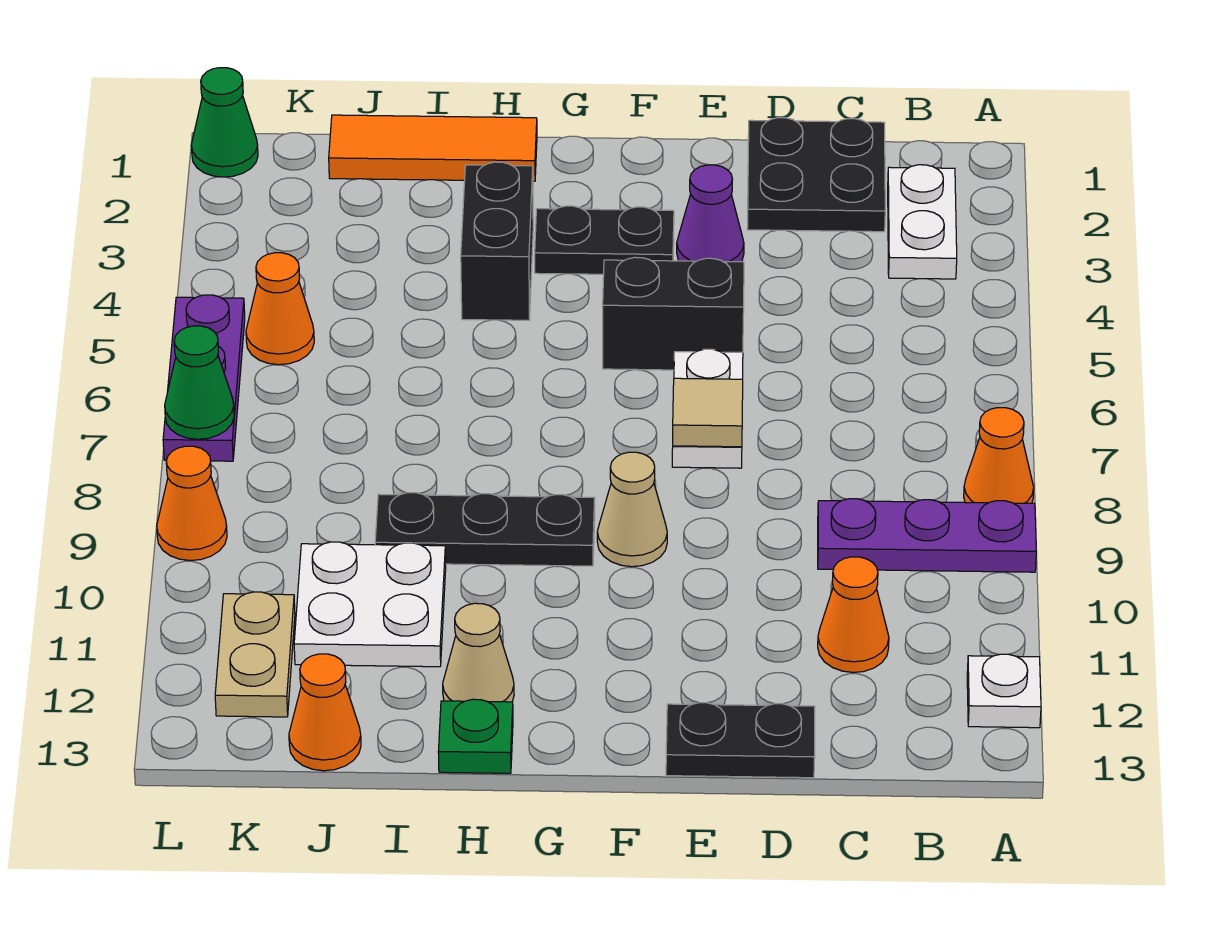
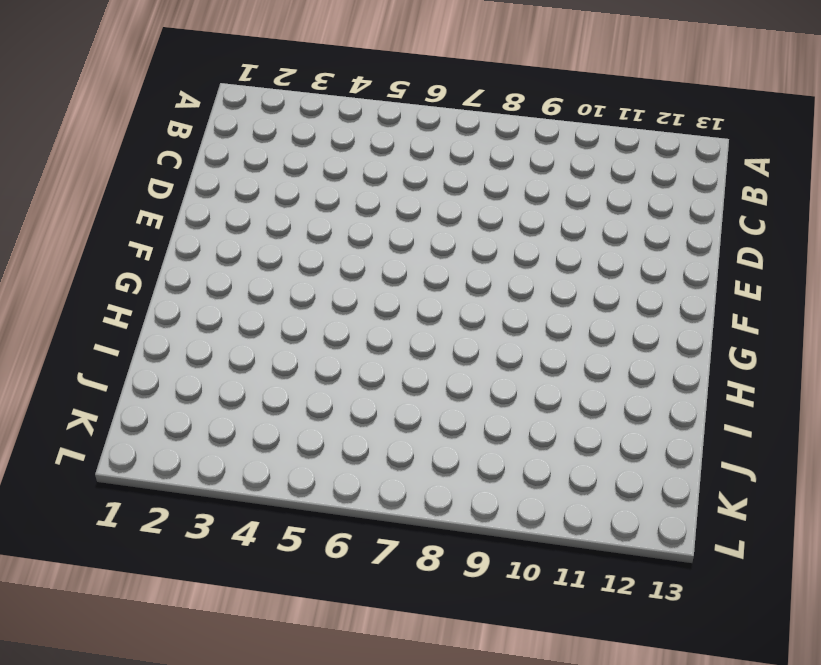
none -> orange cone A8 level 1
none -> purple plate A9:C9 level 1
none -> white plate A12 level 1

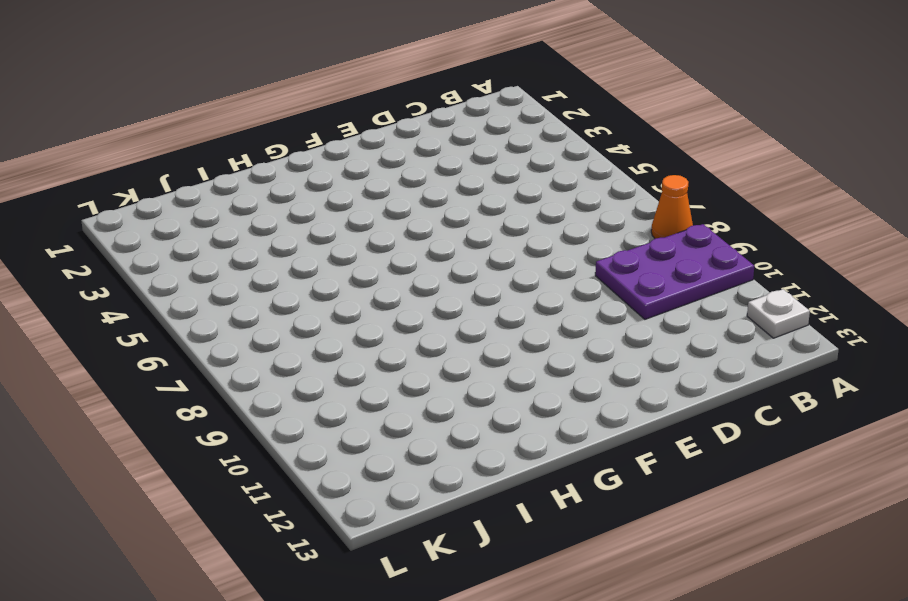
purple plate A9:C10 level 1 -> purple plate A9:C9 level 1
none -> white plate B2:B3 level 1
none -> black plate C1:D2 level 1
none -> orange cone C11 level 1

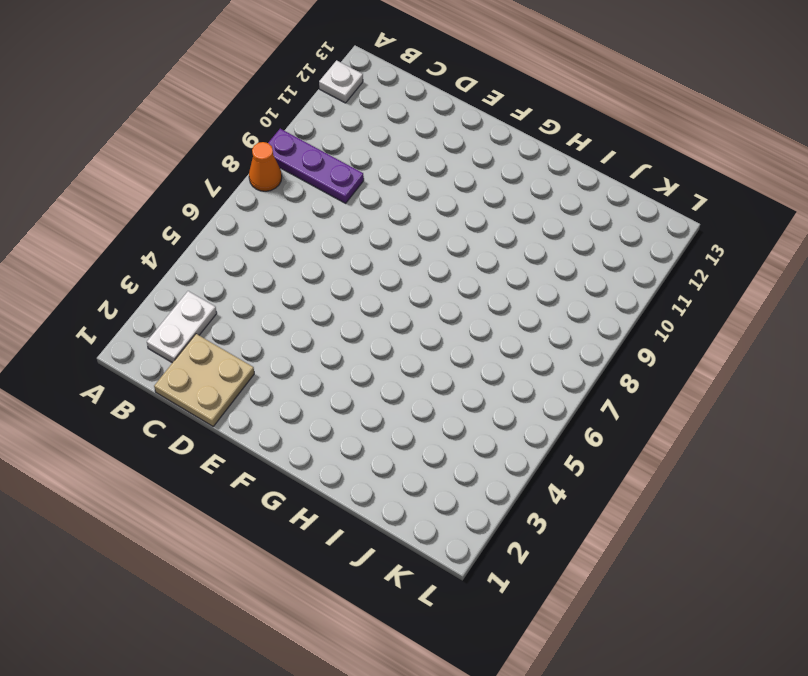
tan plate C1:D2 level 1 -> black plate C1:D2 level 1
none -> orange cone C11 level 1
none -> black plate D13:E13 level 1
none -> purple cone E3 level 1

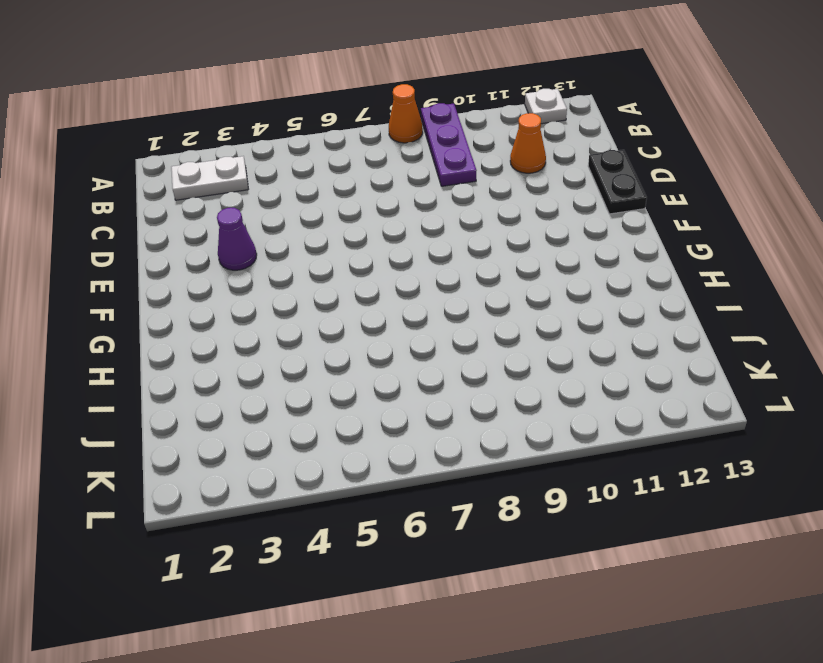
none -> black plate C1:D2 level 1
none -> black brick E5:F5 level 1
none -> white plate E6:E7 level 1

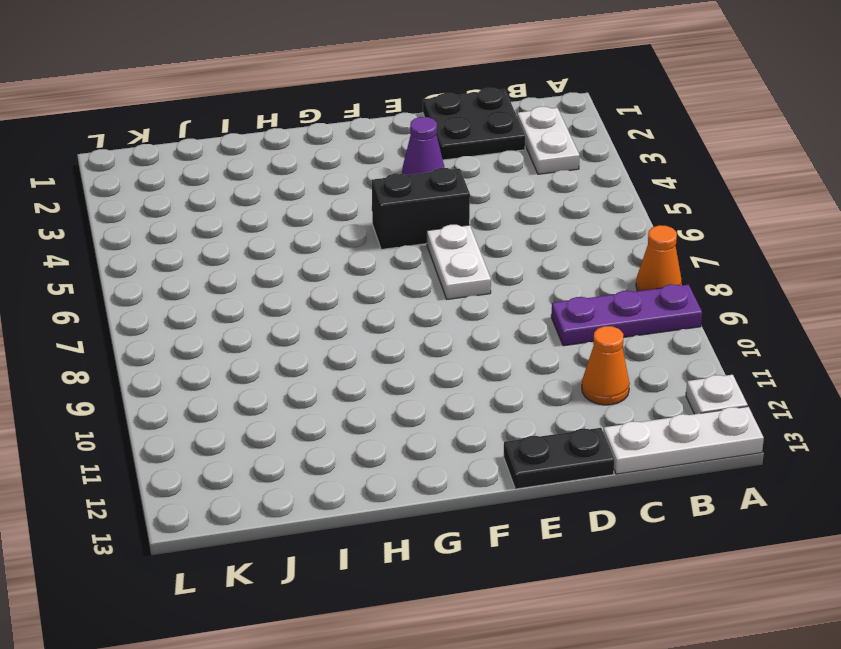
white plate A13:C13 level 1 -> none
none -> black plate F3:G3 level 1
none -> tan cone F9 level 1
none -> black plate G9:I9 level 1

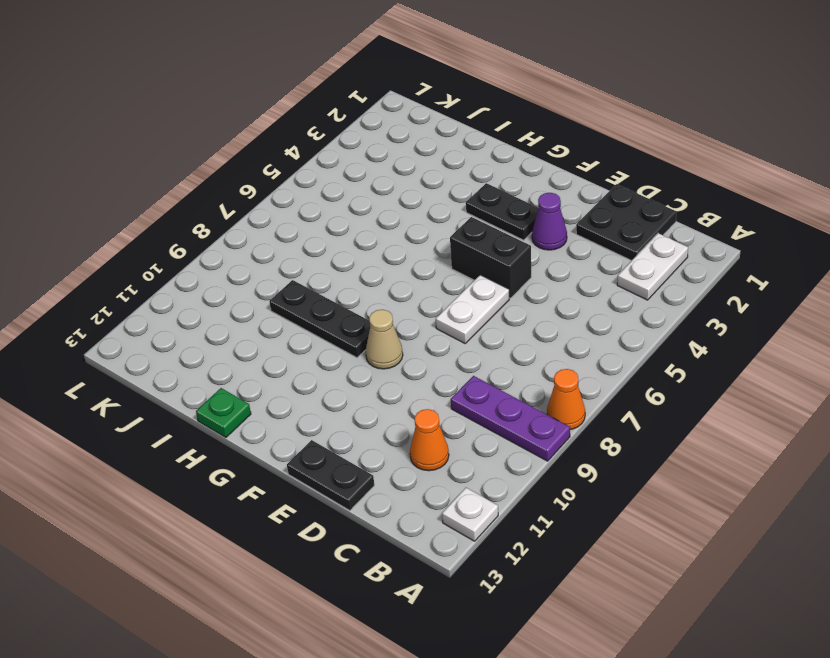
none -> orange tile H1:J1 level 1
none -> black brick H3:H4 level 1
none -> tan cone H12 level 1

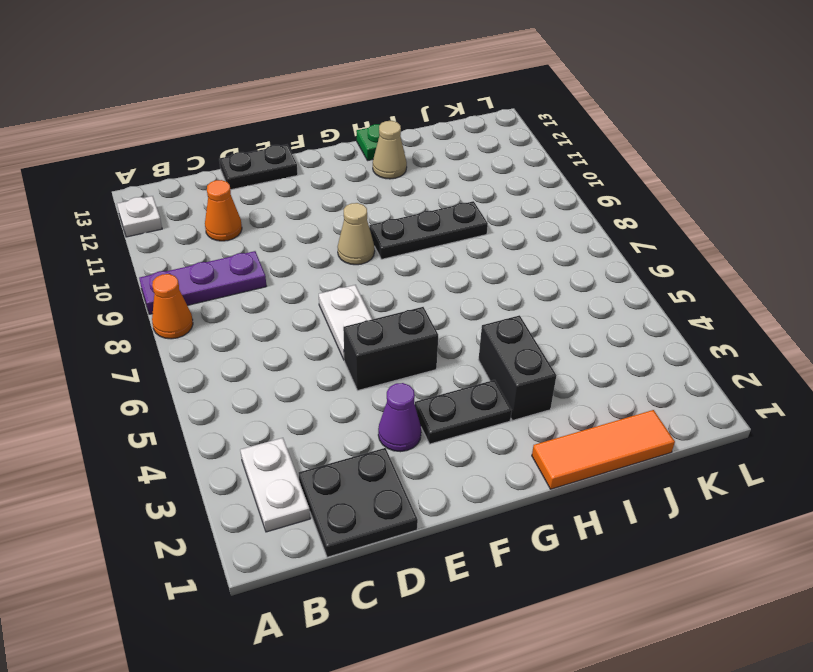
none -> white plate I10:J11 level 1
none -> orange cone J13 level 1
none -> orange cone K5 level 1

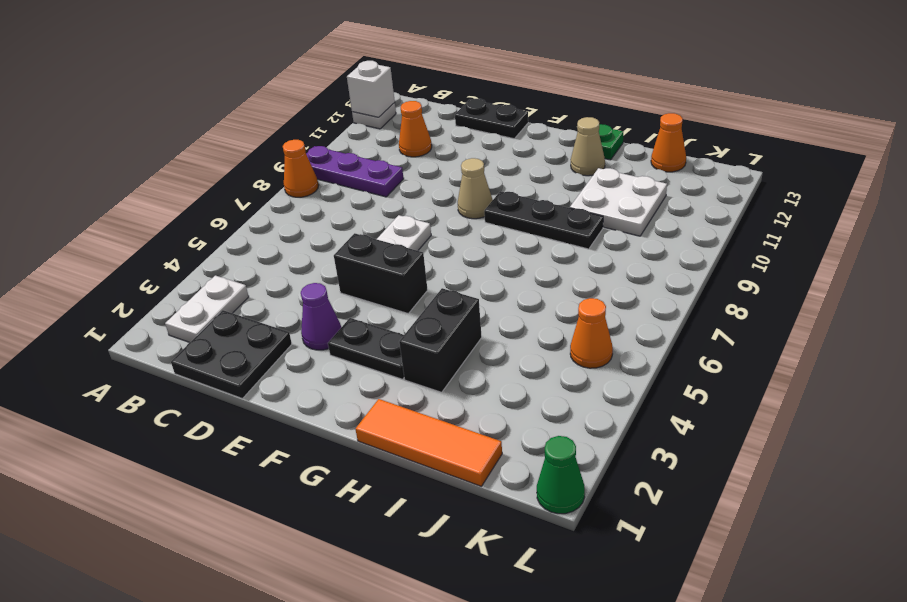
white brick A12 level 2 -> none
none -> tan plate K11:K12 level 1
none -> purple plate L5:L7 level 1
none -> orange cone L9 level 1

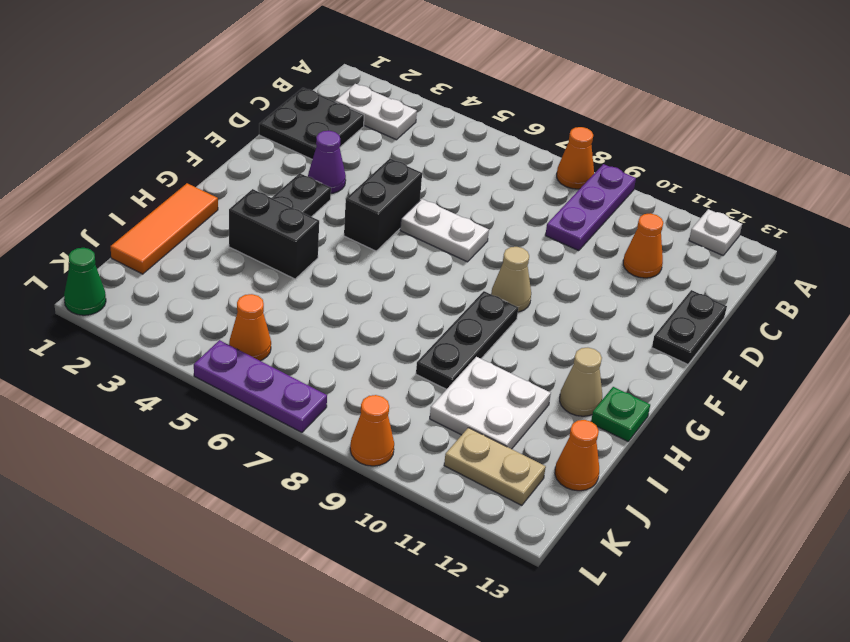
none -> tan tile E7 level 2
none -> green cone L7 level 2

